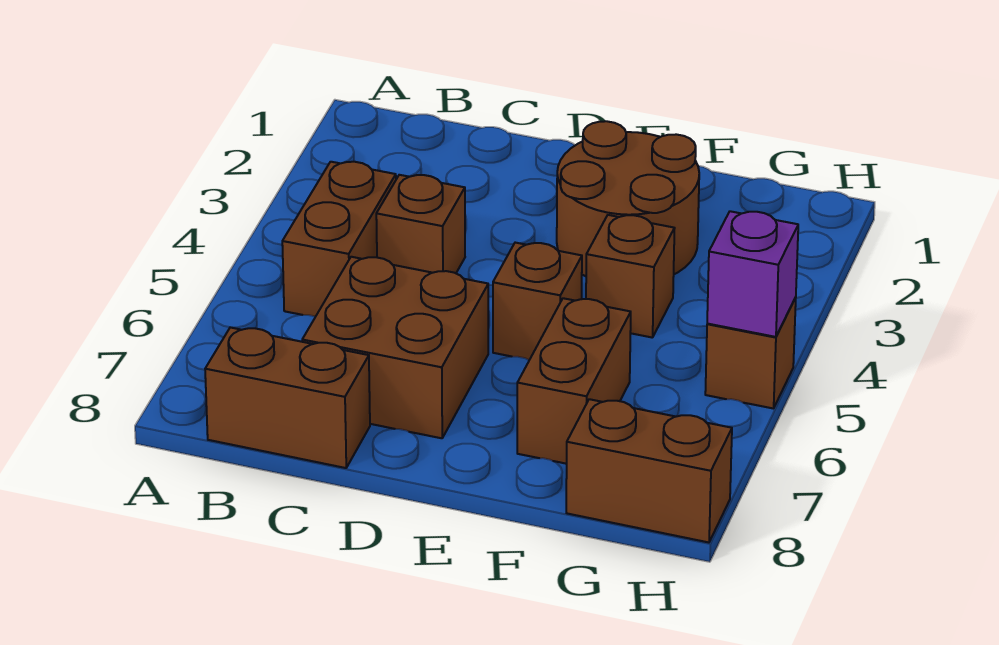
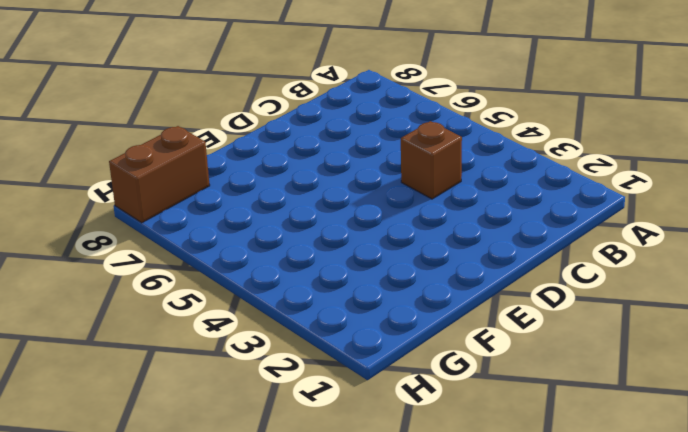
none -> brown brick B4:B5 level 1
none -> brown brick B8:C8 level 1

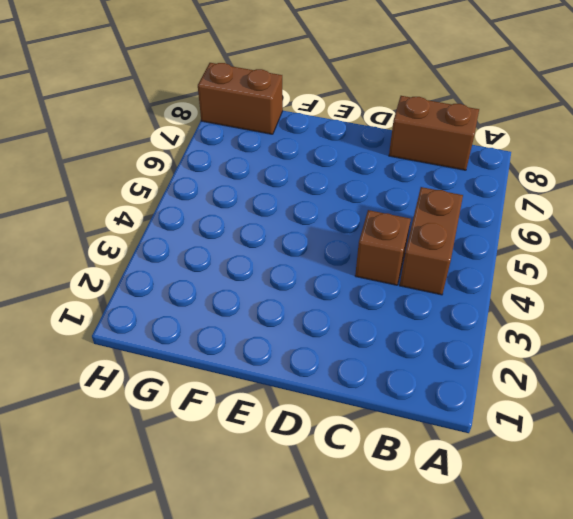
none -> brown brick C6:D7 level 1
none -> brown round brick E2:F3 level 1

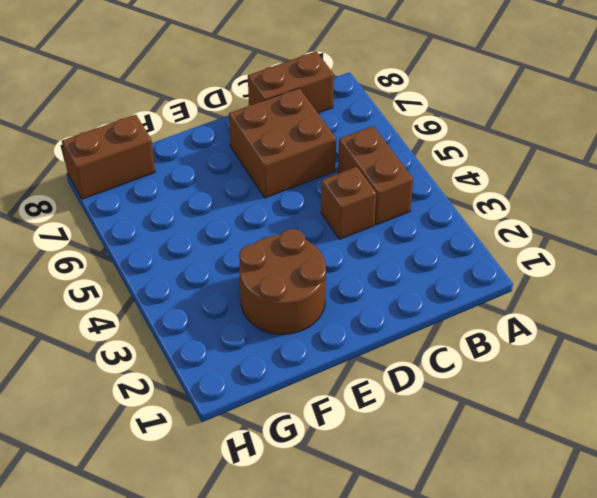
none -> brown brick E5 level 1
none -> brown brick F4 level 1

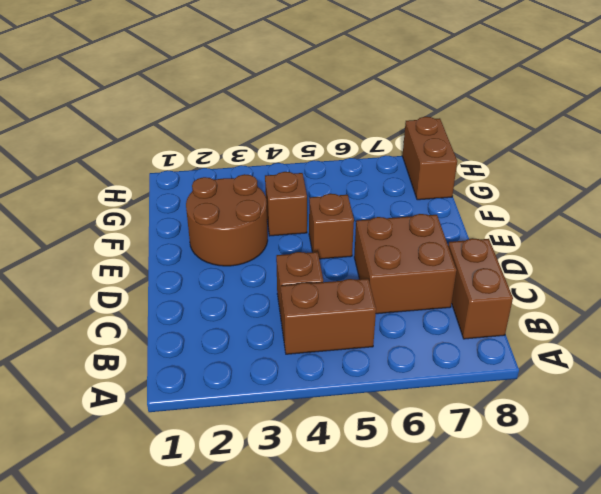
none -> brown brick F6:F7 level 1
none -> brown brick H5 level 1

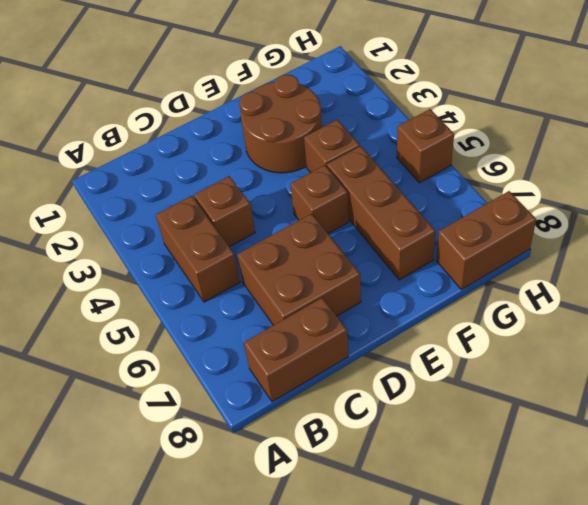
brown brick F5:F7 level 1 -> brown brick F6:F7 level 1
none -> purple brick H5 level 2

